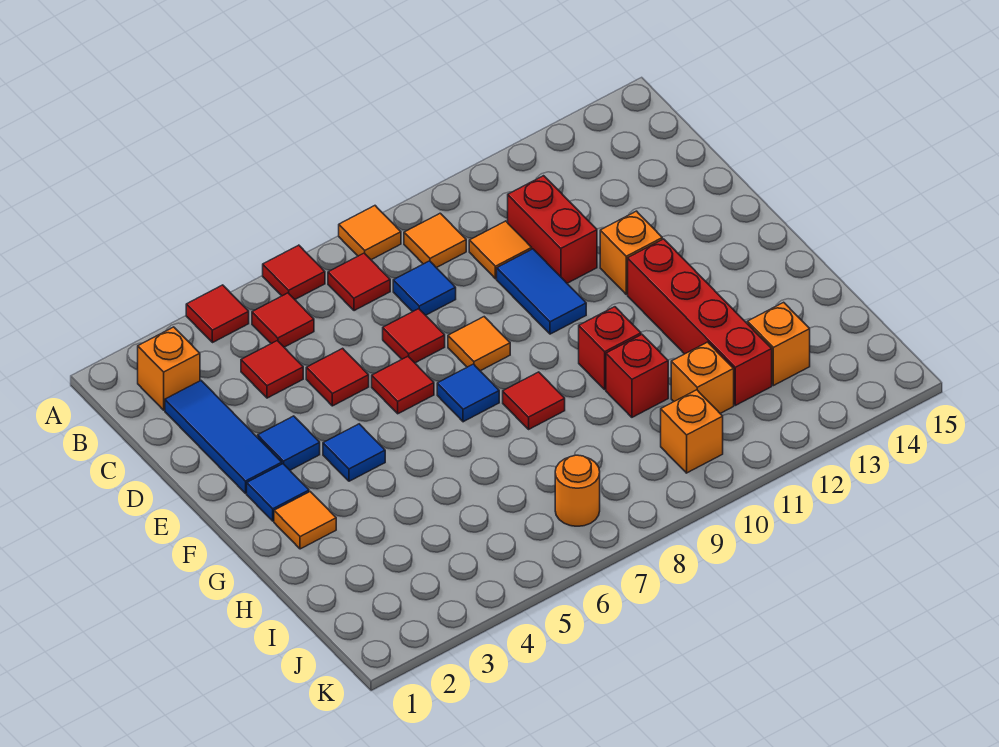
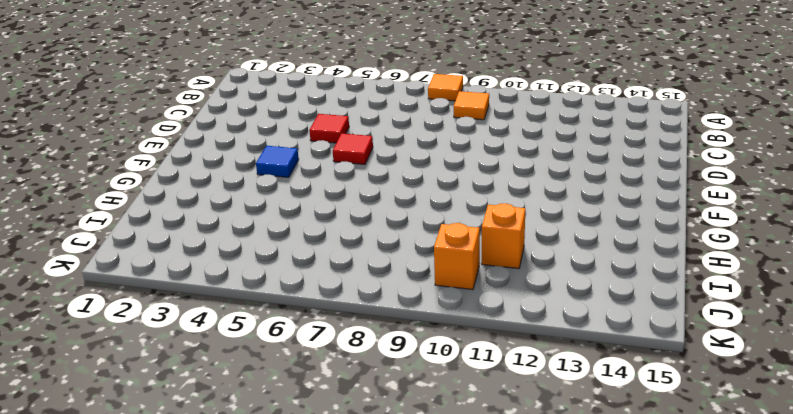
none -> red tile A4 level 1
none -> red tile A6 level 1
none -> orange brick B2 level 1
none -> red tile B5 level 1

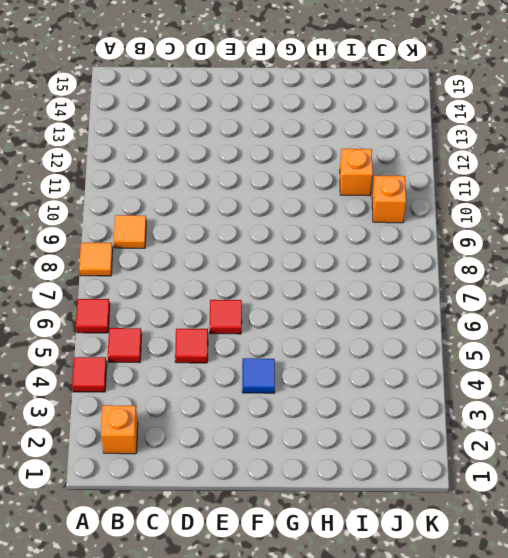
none -> red tile B7 level 1
none -> blue tile C2:E2 level 1
none -> red tile C4 level 1
none -> blue tile C8 level 1

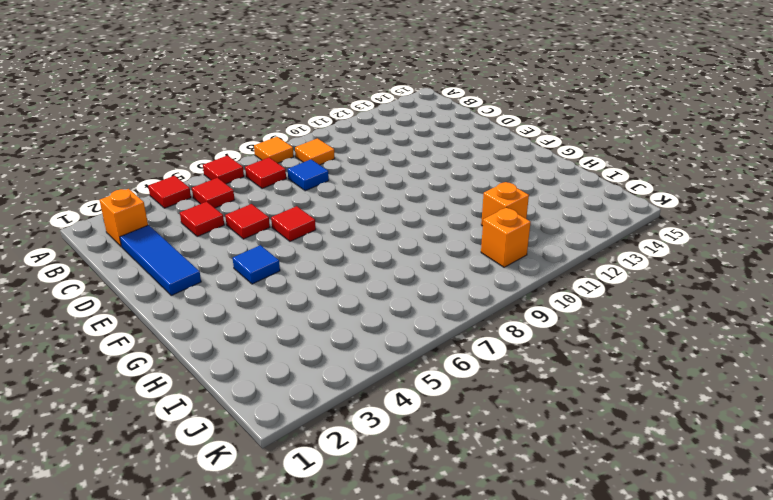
none -> orange tile C10 level 1
none -> red brick C11:D11 level 1
none -> red tile D7 level 1
none -> blue tile D10:E10 level 1

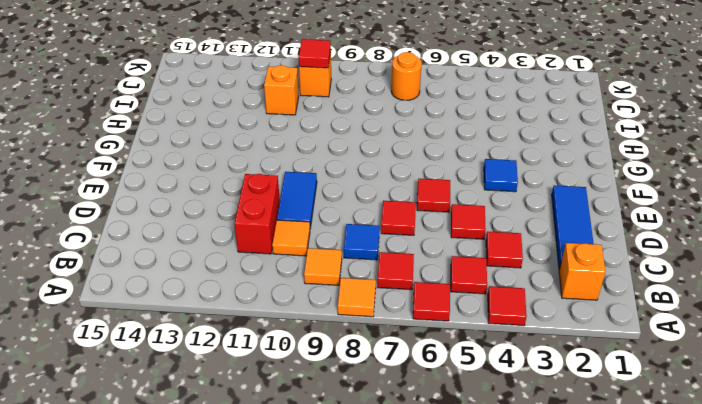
red tile J10 level 2 -> red tile G8 level 1
none -> blue tile E3 level 1
none -> orange tile E8 level 1
none -> orange brick E12 level 1
none -> blue tile F2 level 1

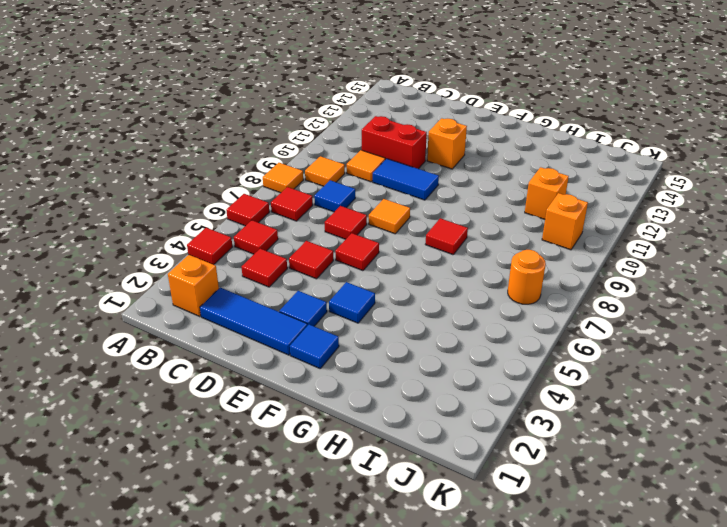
none -> blue tile F7 level 1
none -> red brick F12:I12 level 1
none -> orange tile G2 level 1
none -> red brick G10 level 1

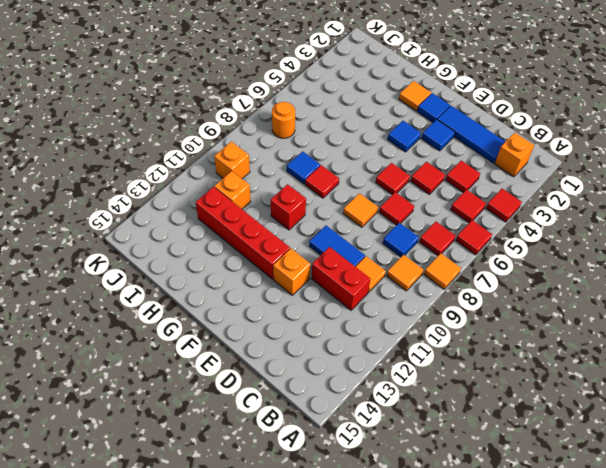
blue tile H8 level 1 -> blue tile F7 level 1
none -> red brick H10 level 1
none -> orange brick I13 level 1

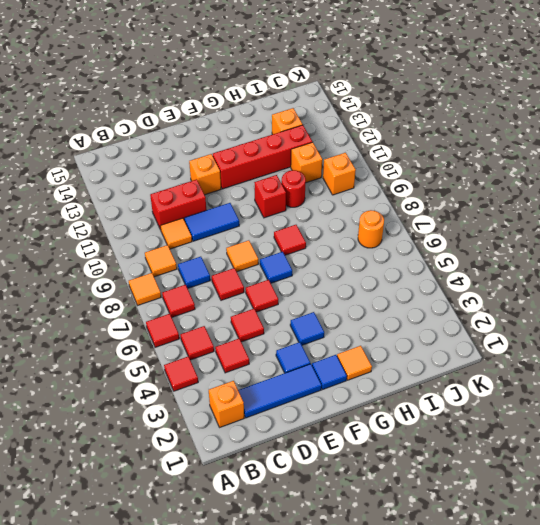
red round brick H10 level 1 -> red brick H10 level 1

